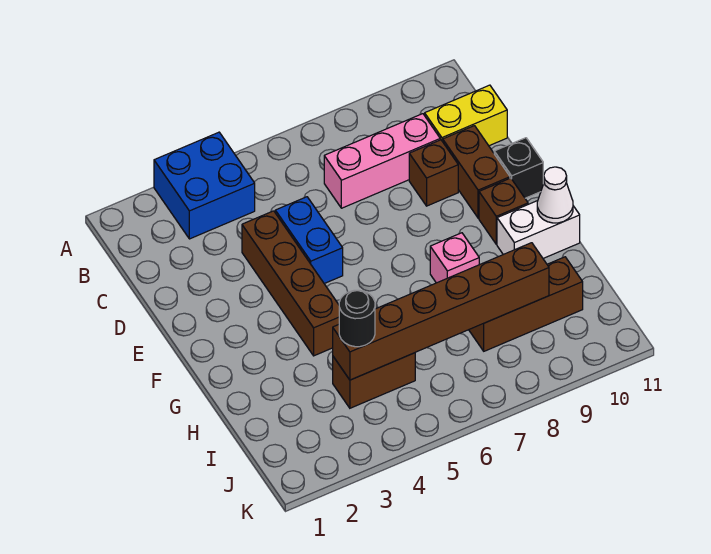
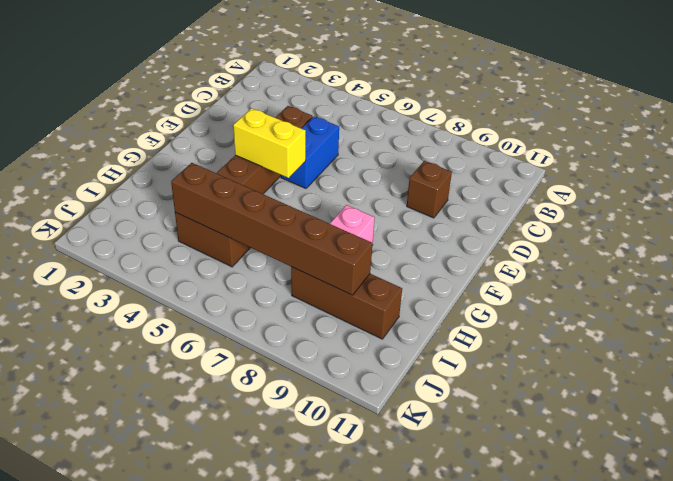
yellow brick F4:F5 level 2 -> yellow brick C10:C11 level 1
none -> blue brick A3:B4 level 1
none -> pink brick C7:C9 level 1
none -> brown brick D10:E10 level 1

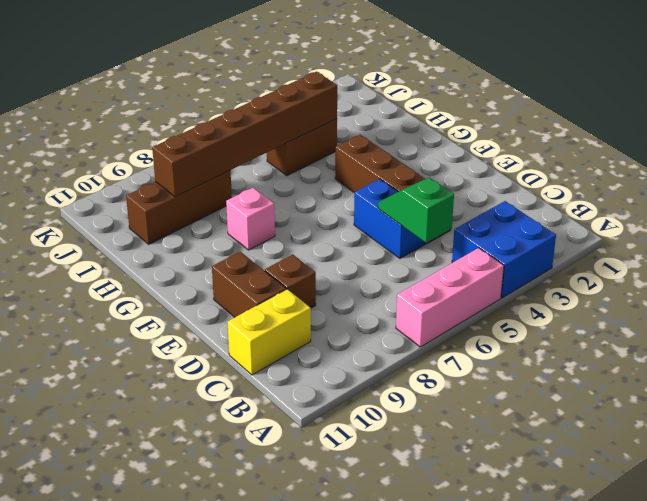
pink brick A5:A7 level 1 -> pink brick C7:C9 level 1
green slope C5:D5 level 2 top C -> none
none -> black brick E11 level 1
none -> brown brick F10 level 1
none -> white brick G10:G11 level 1

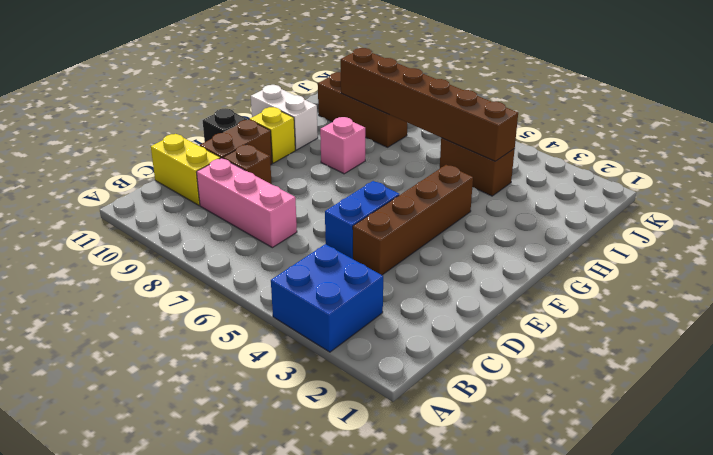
yellow brick F10 level 1 -> brown brick F10 level 1
none -> white cone G11 level 2
none -> black round brick I4 level 3

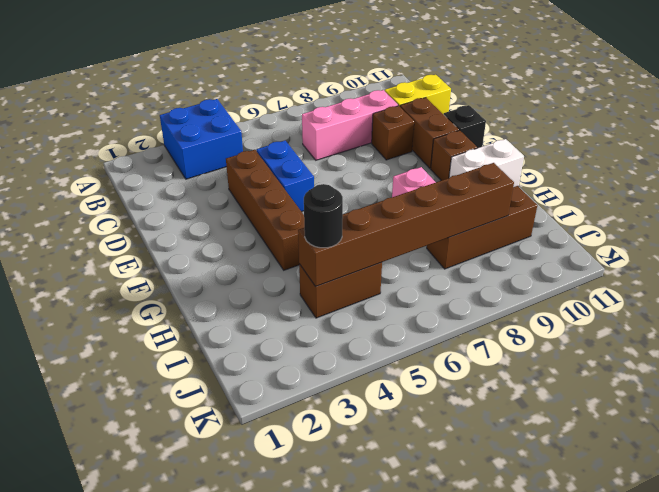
none -> white cone G11 level 2

